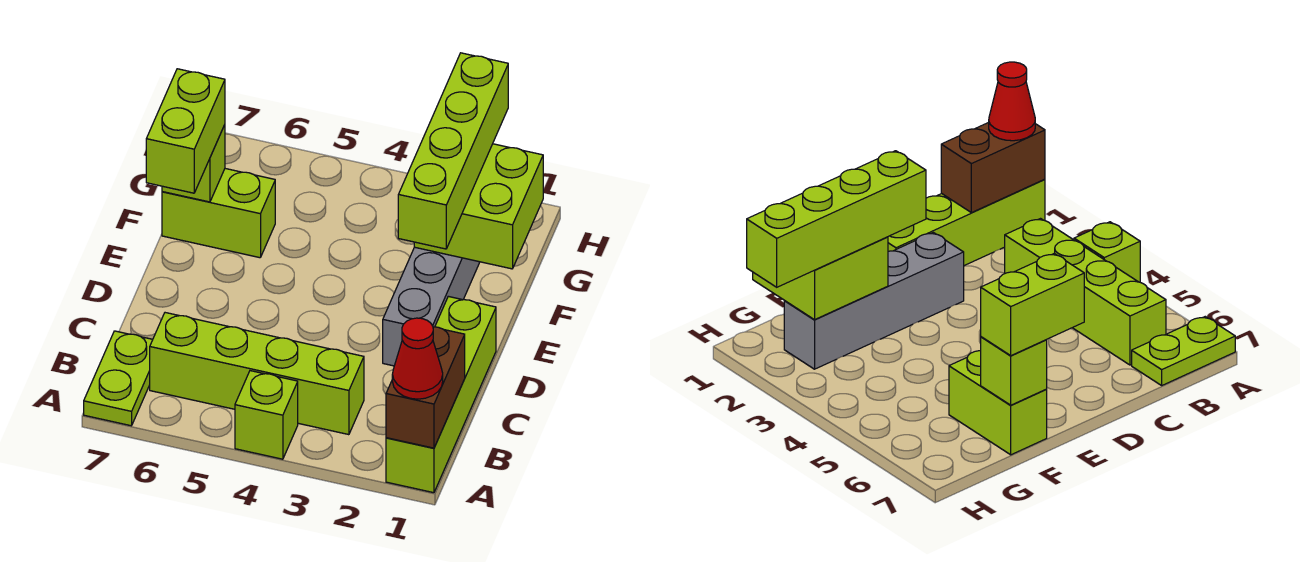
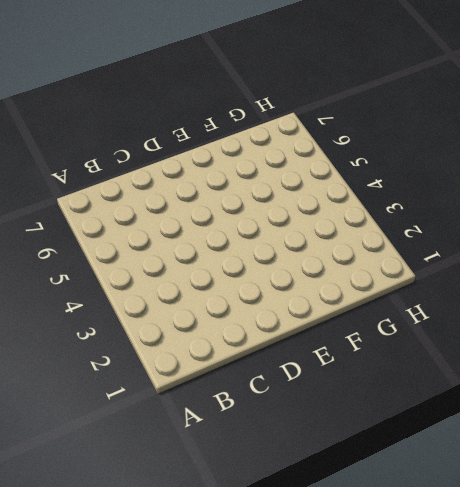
none -> lime brick A1:D1 level 1
none -> lime brick A4 level 1
none -> lime plate A7:B7 level 1

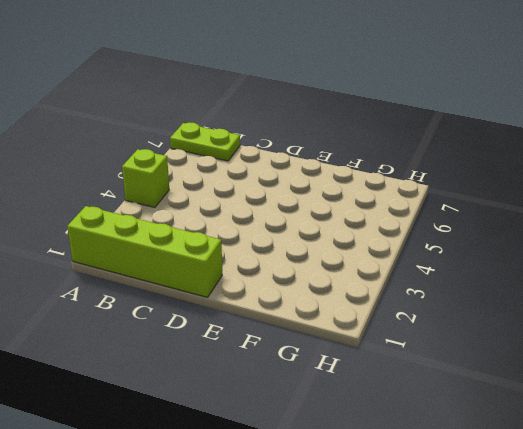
none -> lime brick B3:B6 level 1
none -> grey brick D2:G2 level 1
none -> lime brick F6:F7 level 1

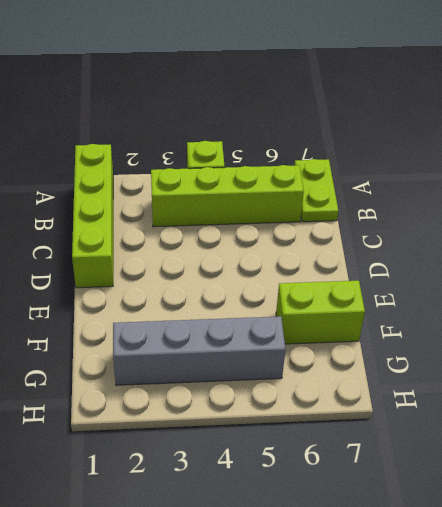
grey brick G2:G5 level 1 -> grey brick D2:G2 level 1
none -> brown brick A1:B1 level 2
none -> lime brick F1:G2 level 2
none -> lime brick F7 level 2

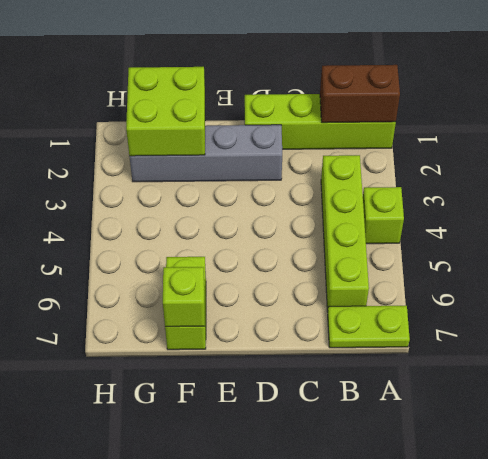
none -> red cone A1 level 3
none -> lime brick E2:H2 level 3
none -> lime brick E7:F7 level 3

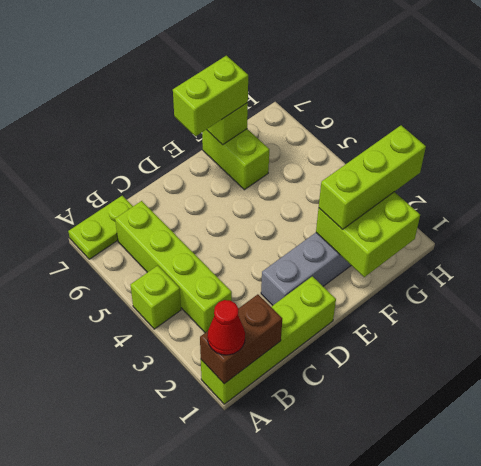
lime brick F2:H2 level 3 -> lime brick E2:H2 level 3

